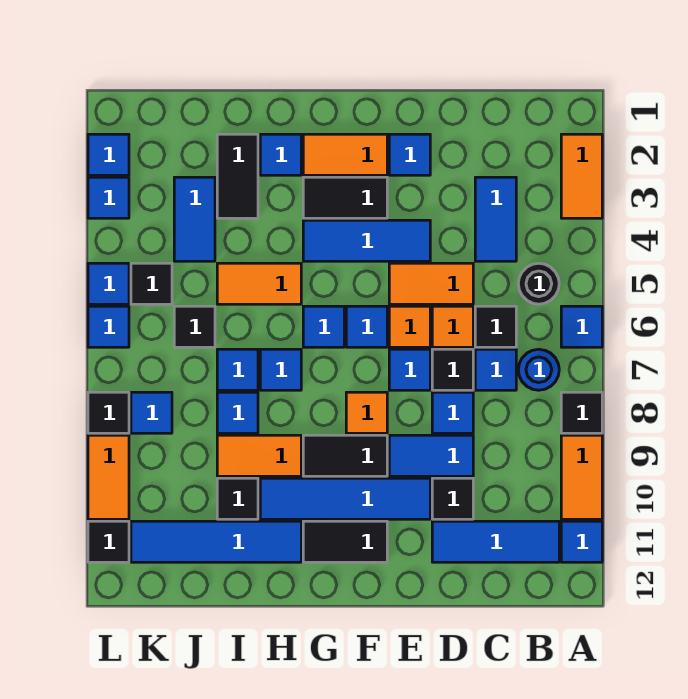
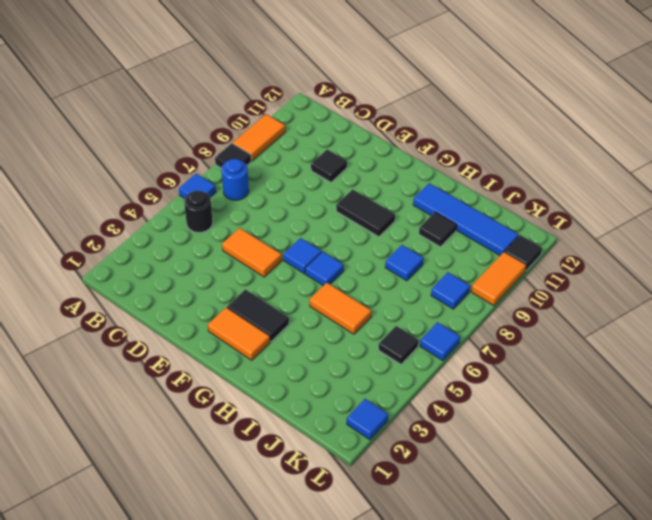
none -> orange tile A2:A3 level 1
none -> blue tile A11 level 1
none -> blue tile B11:D11 level 1
none -> blue tile C3:C4 level 1

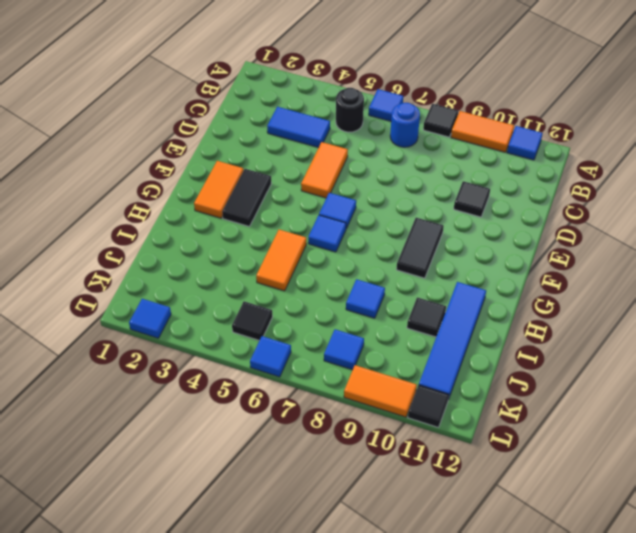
none -> orange tile A2:A3 level 1
none -> blue tile B11:D11 level 1
none -> black tile C6 level 1
none -> blue tile C7 level 1

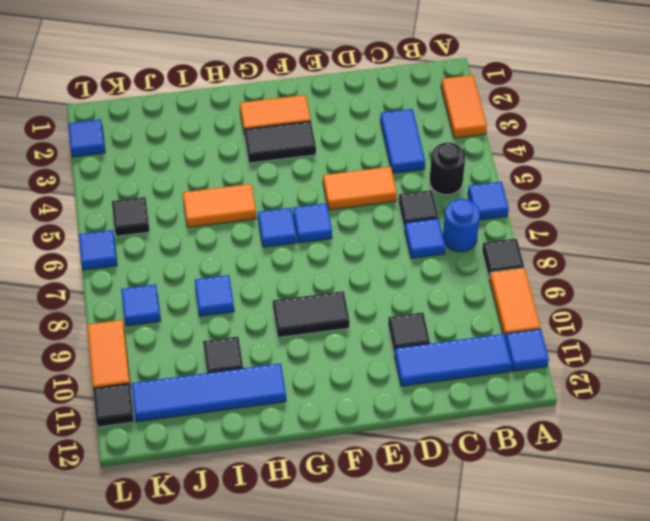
none -> orange tile D6 level 1
none -> black tile D7 level 1
none -> blue tile D8 level 1
none -> blue tile D9:E9 level 1

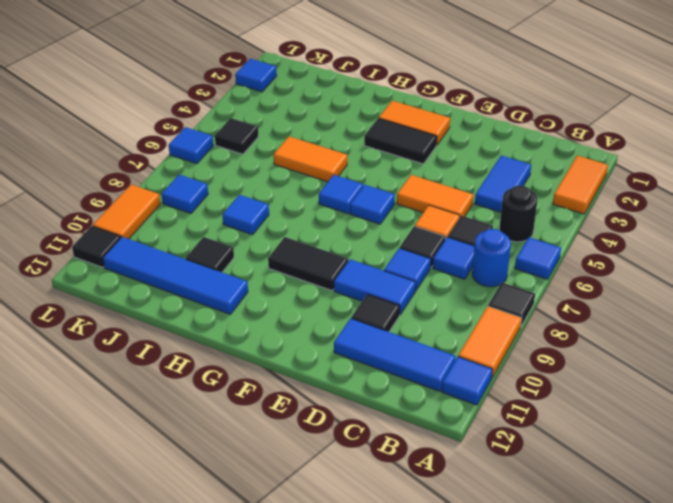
none -> blue tile E2 level 1
none -> blue tile E4:G4 level 1
none -> orange tile E6 level 1
none -> blue tile E7 level 1

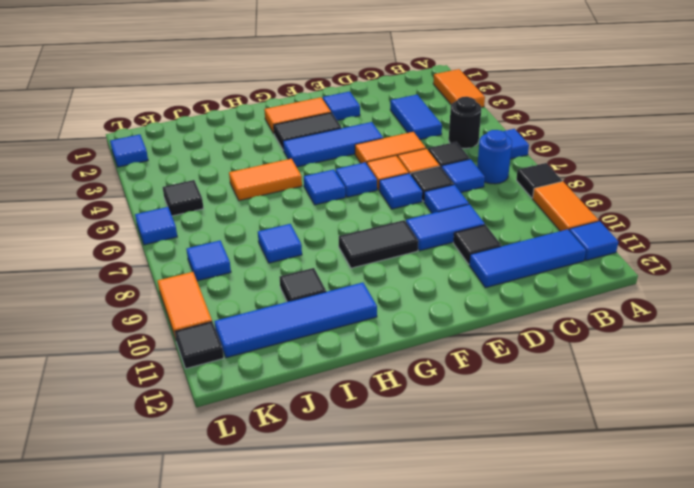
none -> blue tile E10:H10 level 1
none -> orange tile F8 level 1
none -> black tile F11:G11 level 1
none -> blue tile H2 level 1

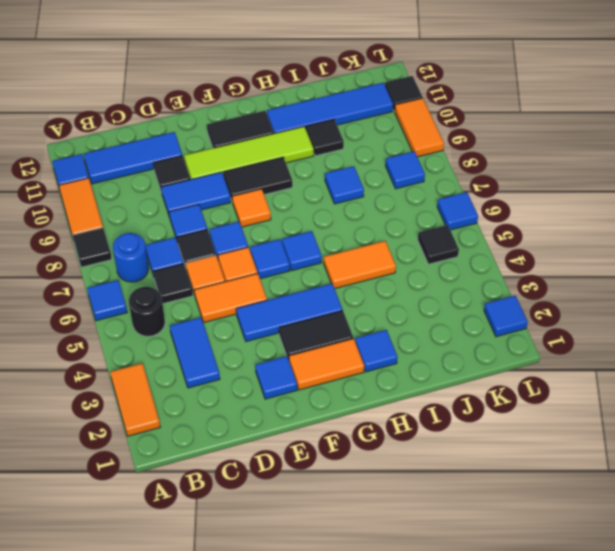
lime tile E10:H10 level 1 -> blue tile E10:H10 level 1
none -> blue tile H7 level 1
none -> orange tile H9:I9 level 1
none -> black tile I2:I3 level 1
none -> blue tile I7 level 1

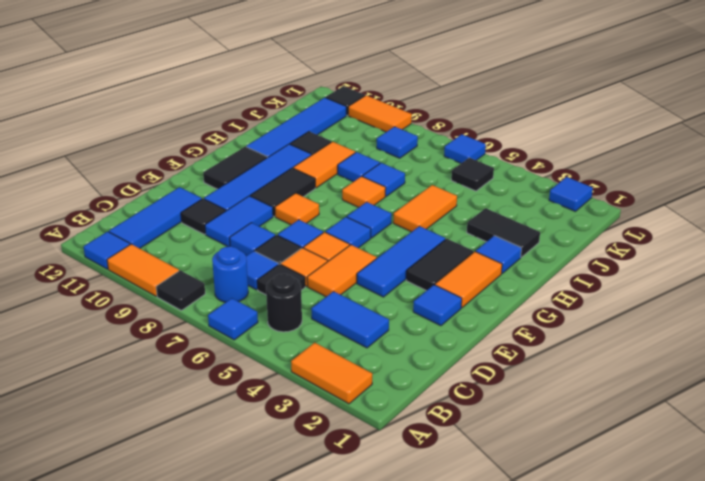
orange tile H7 level 1 -> blue tile H7 level 1
none -> blue tile J3:J4 level 1
none -> black tile J6 level 1
none -> blue tile L3 level 1
none -> blue tile L5 level 1

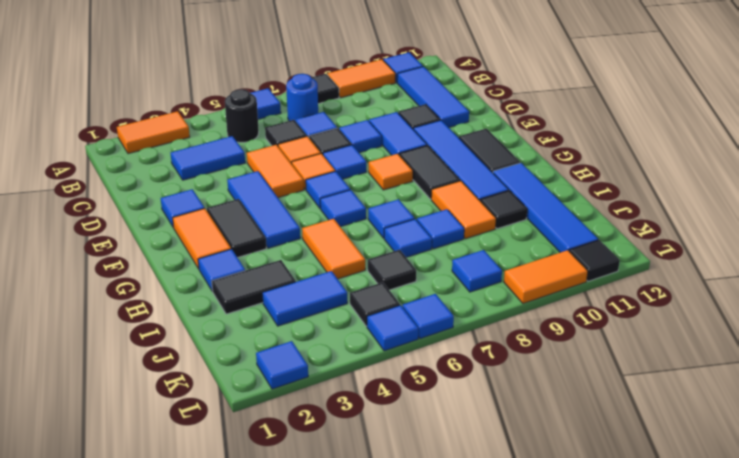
none -> blue tile L3 level 1
none -> black tile L8 level 1

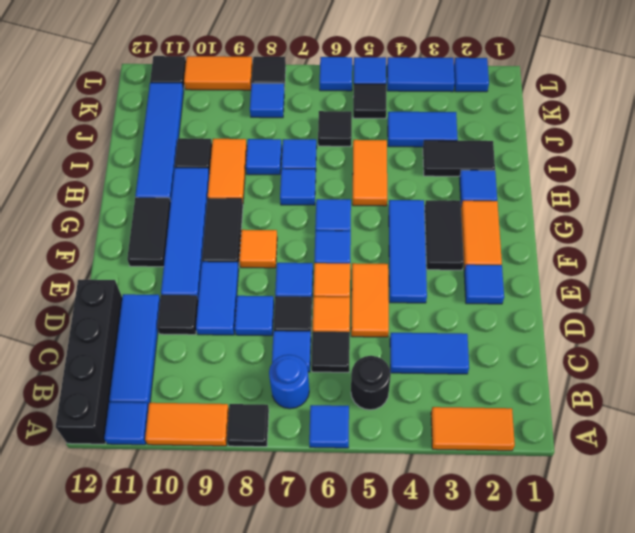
black brick A12:D12 level 1 -> none
blue tile L3:L4 level 1 -> blue tile L3 level 1

